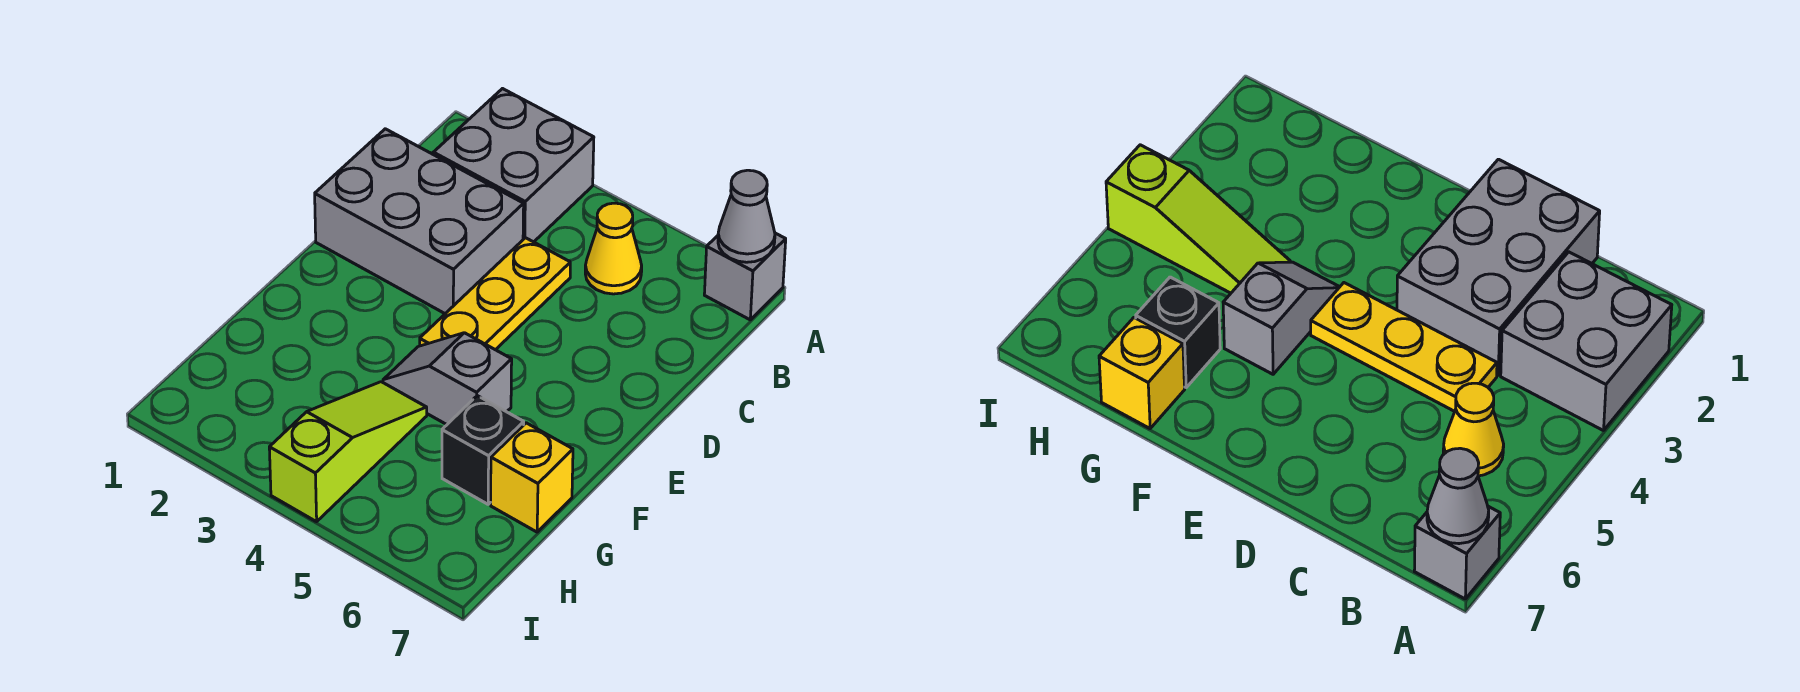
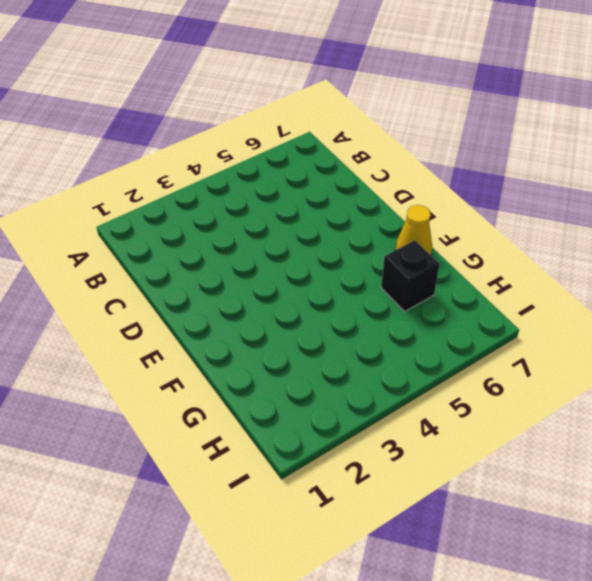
yellow cone F7 level 1 -> yellow cone B5 level 1
none -> grey brick A2:B3 level 1
none -> grey brick A7 level 1

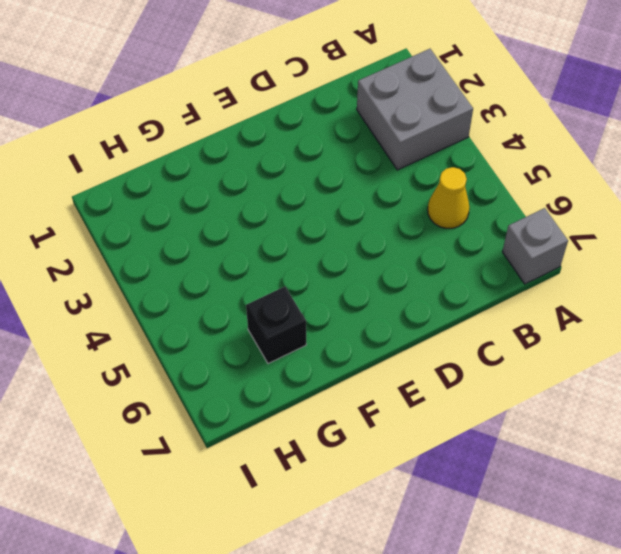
none -> grey brick C1:D3 level 1
none -> yellow plate C4:E4 level 1

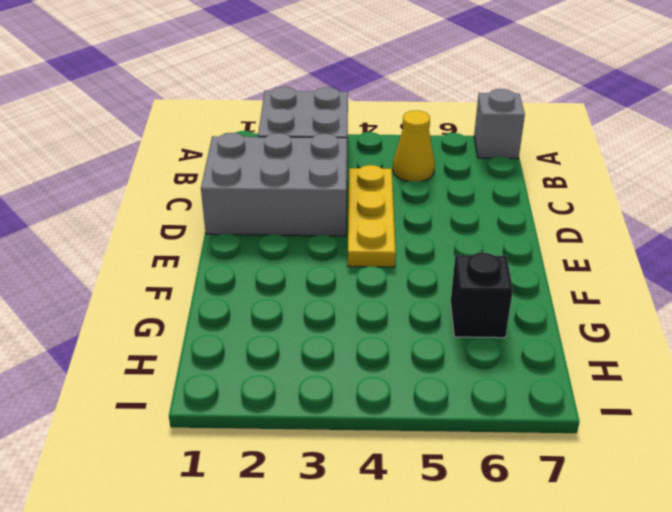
none -> grey slope F4:F5 level 1 top 5
none -> lime slope G4:I4 level 1 top I

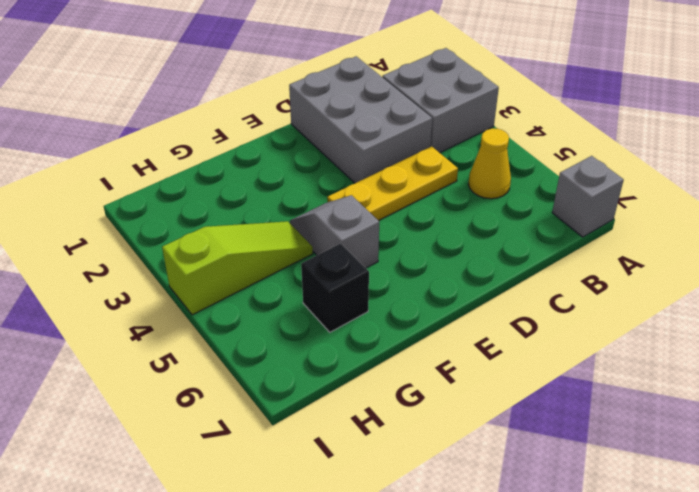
none -> yellow brick G7 level 1
none -> grey cone A7 level 2

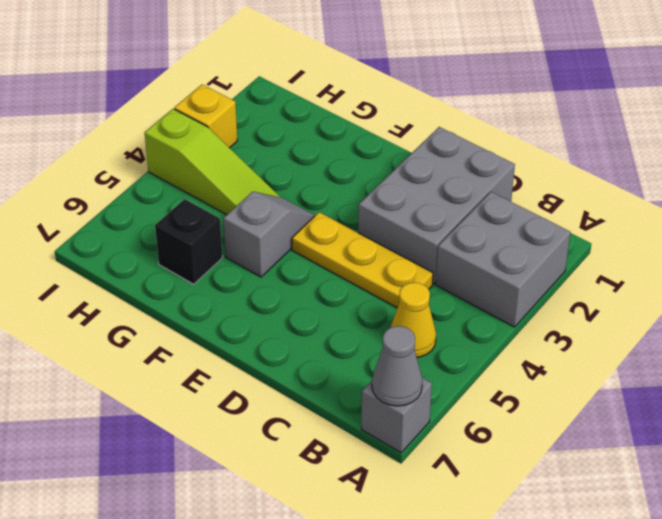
yellow brick I3 level 1 -> yellow brick G7 level 1

